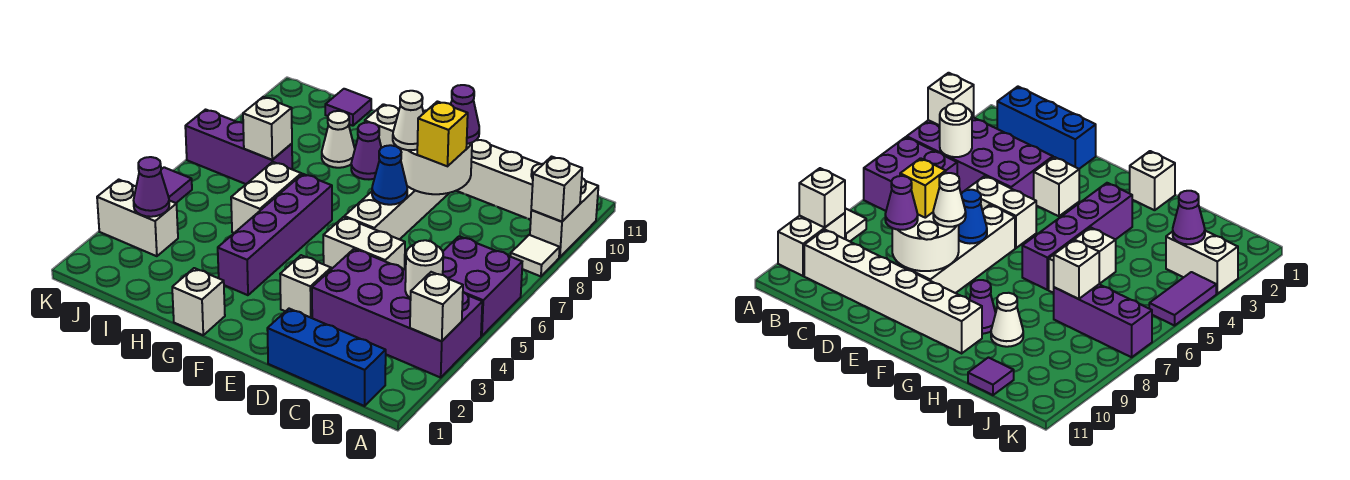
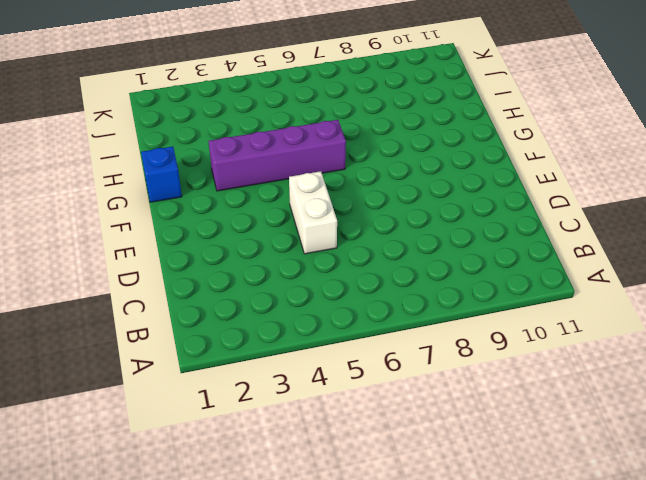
blue brick G1 level 1 -> white brick G1 level 1
none -> purple brick A3:D4 level 1
none -> purple brick A5:B6 level 1
none -> white tile A8 level 1

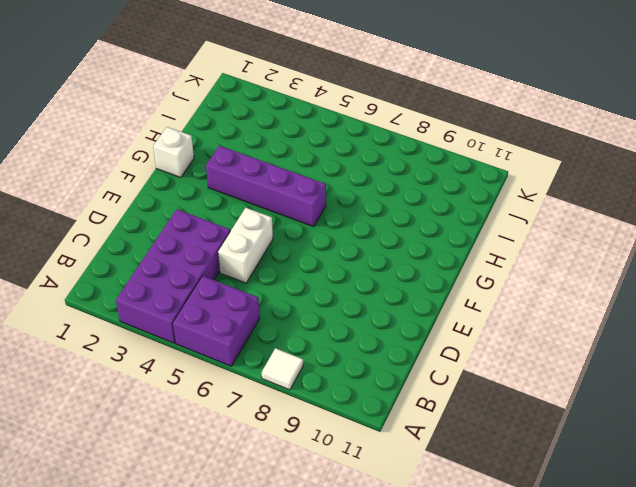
none -> white brick A9:A10 level 1
none -> blue brick B1:D1 level 1
none -> white brick B10:G10 level 1

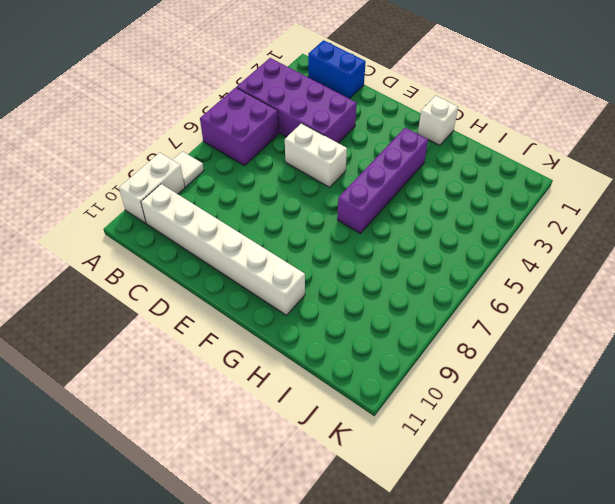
blue brick B1:C1 level 1 -> blue brick B1:D1 level 1
none -> white brick E3 level 1
none -> white brick E6:E9 level 1
none -> purple cone G9 level 1

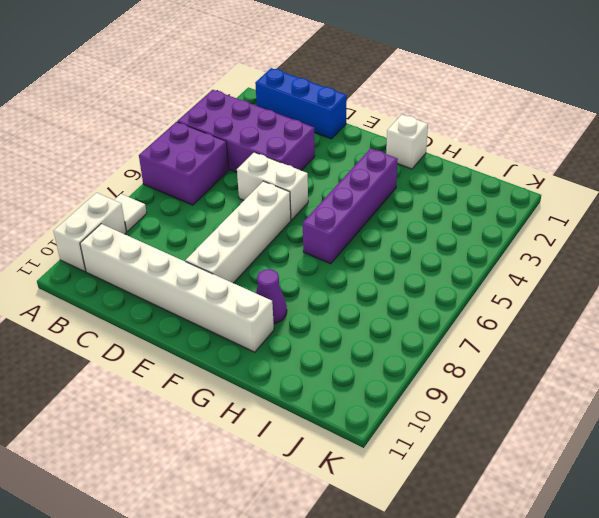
none -> white brick E3 level 1
none -> white brick H5:H6 level 1
none -> white cone H9 level 1

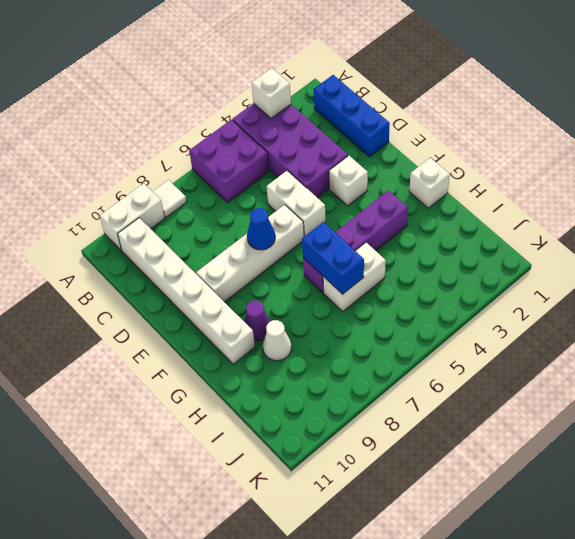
blue brick G6:H6 level 2 -> none
none -> purple brick I7:K7 level 1
none -> purple tile I11 level 1
none -> white brick J3:K3 level 1

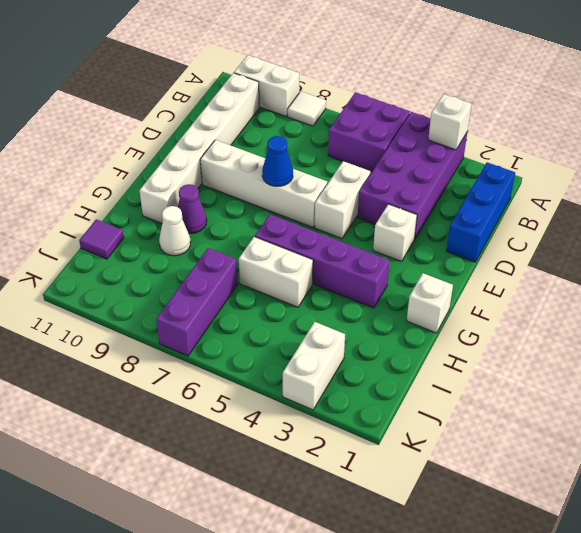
none -> purple tile K4:K5 level 1
none -> white brick A9 level 2
none -> white round brick B4 level 2

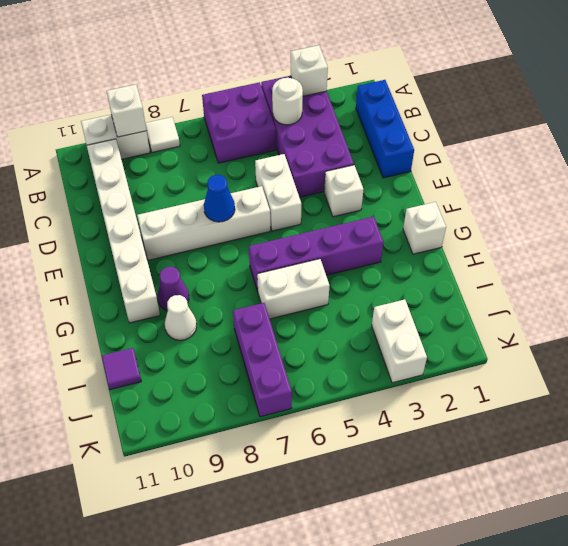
none -> purple tile K4:K5 level 1
none -> white round brick D8:E9 level 2
none -> white brick I7 level 2

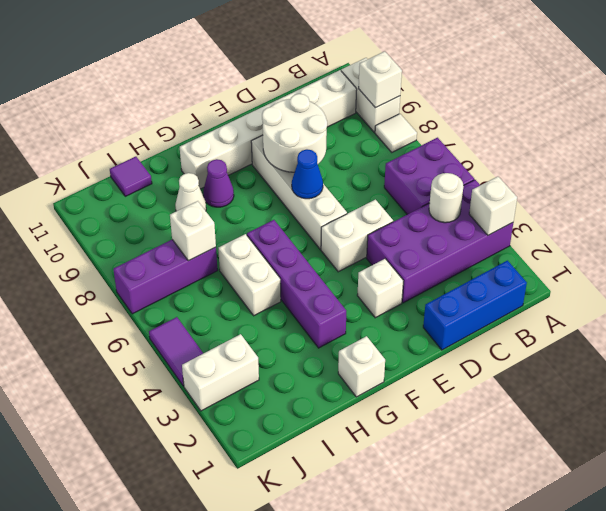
none -> purple cone J3 level 2
none -> yellow brick D8 level 3
none -> purple cone D9 level 3

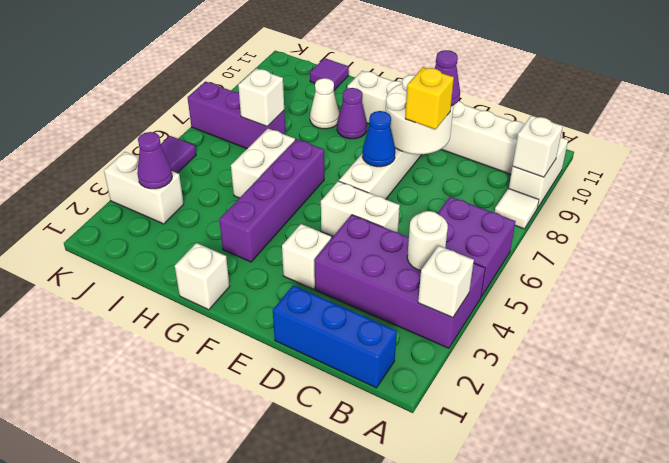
none -> white cone E8 level 3

